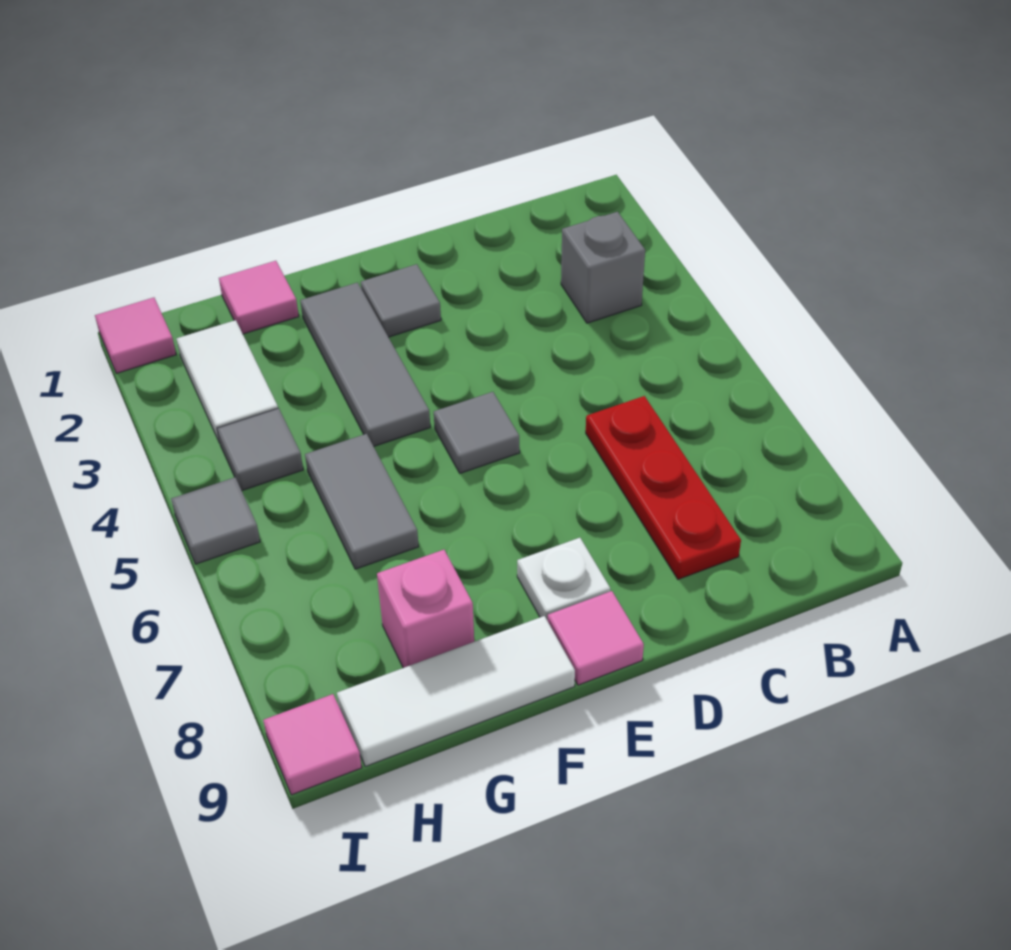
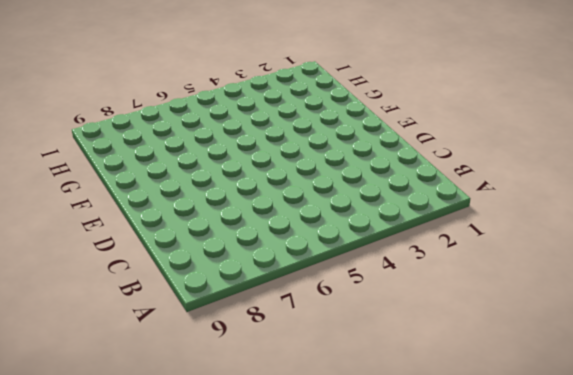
none -> grey brick B3 level 1
none -> red plate C6:C8 level 1
none -> grey tile E2 level 1

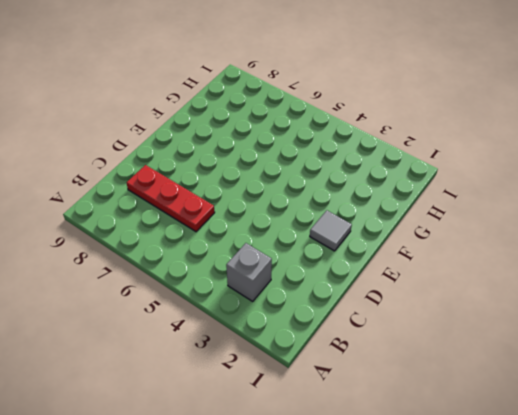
none -> grey tile E5 level 1
none -> white plate E8 level 1
none -> pink tile E9 level 1

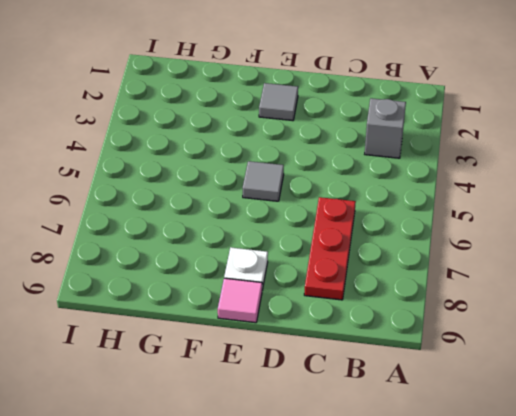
none -> grey tile F2:F4 level 1
none -> white tile F9:H9 level 1
none -> pink tile G1 level 1

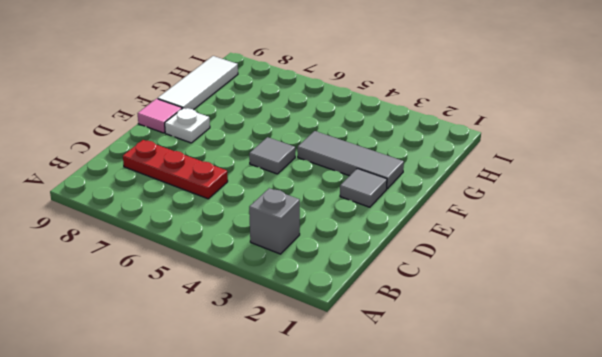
none -> pink tile G1 level 1
none -> grey tile G5:G6 level 1
none -> pink brick G8 level 1

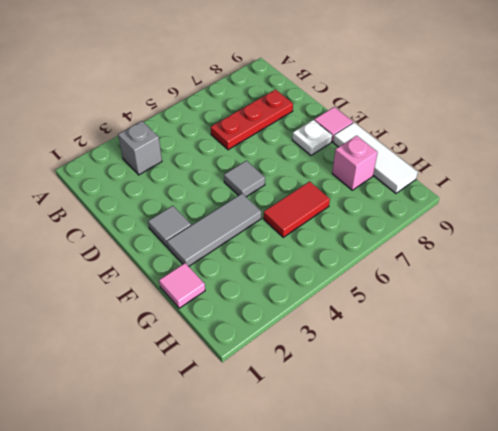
red tile G5:G6 level 1 -> grey tile G5:G6 level 1
none -> white tile H2:H3 level 1
none -> grey tile H4 level 1
none -> pink tile I1 level 1

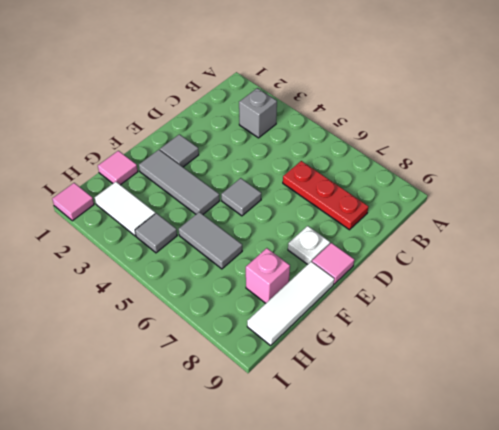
none -> grey tile I5 level 1
none -> pink tile I9 level 1

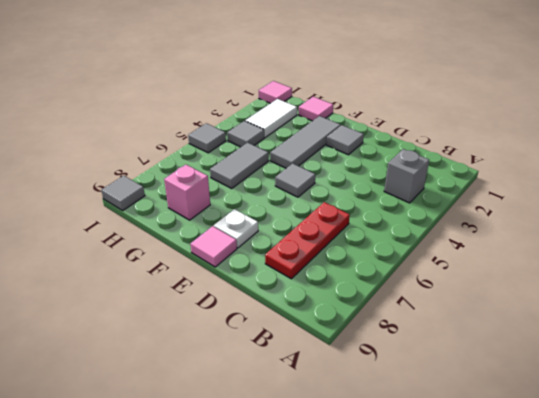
grey tile I9 level 1 -> pink tile I9 level 1
none -> white tile F9:H9 level 1

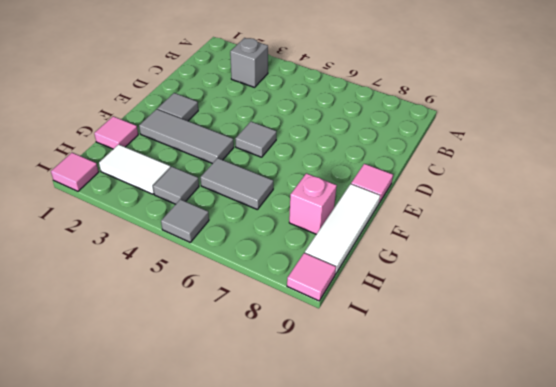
none -> red plate C6:C8 level 1
none -> white plate E8 level 1

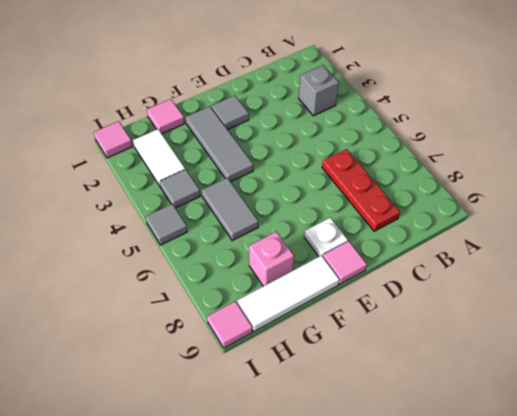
none -> grey tile E5 level 1

